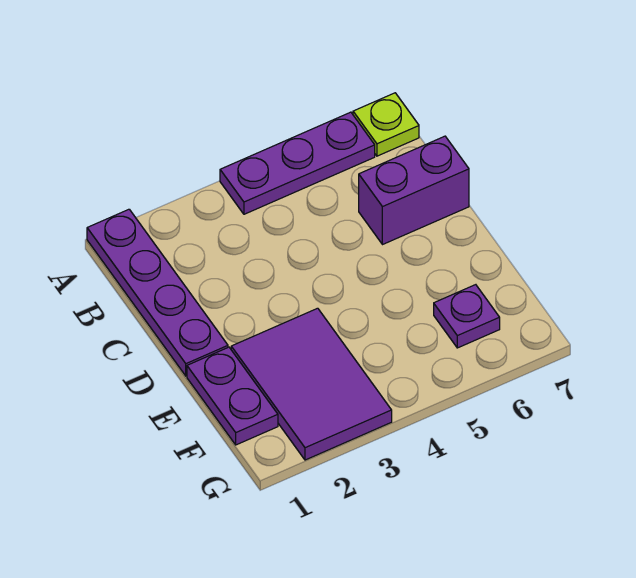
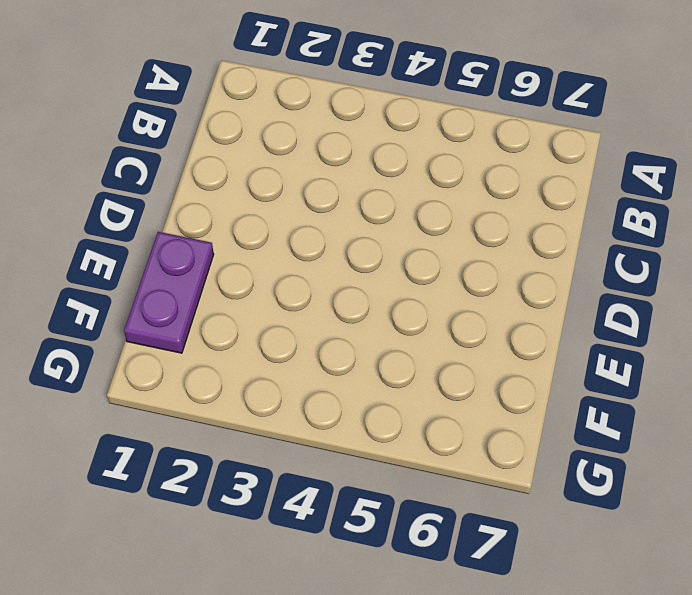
none -> purple plate A1:D1 level 1
none -> purple plate A4:A6 level 1

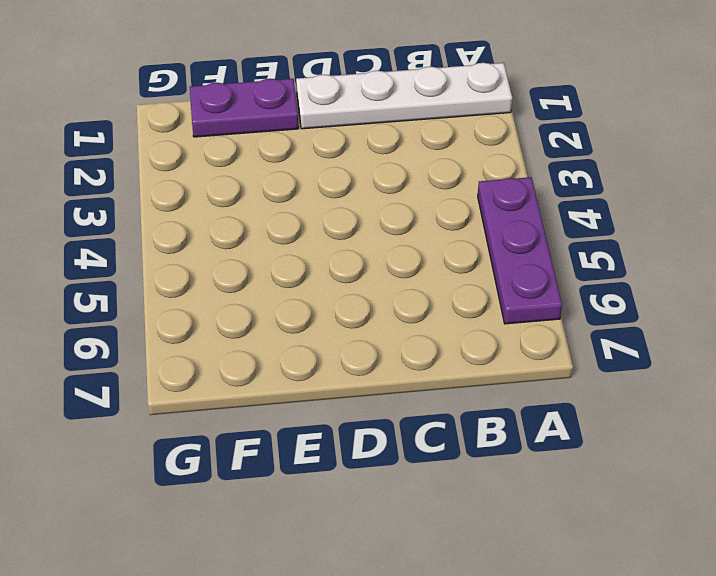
white plate A1:D1 level 1 -> purple plate A1:D1 level 1
none -> lime plate A7 level 1
none -> purple brick C6:C7 level 1

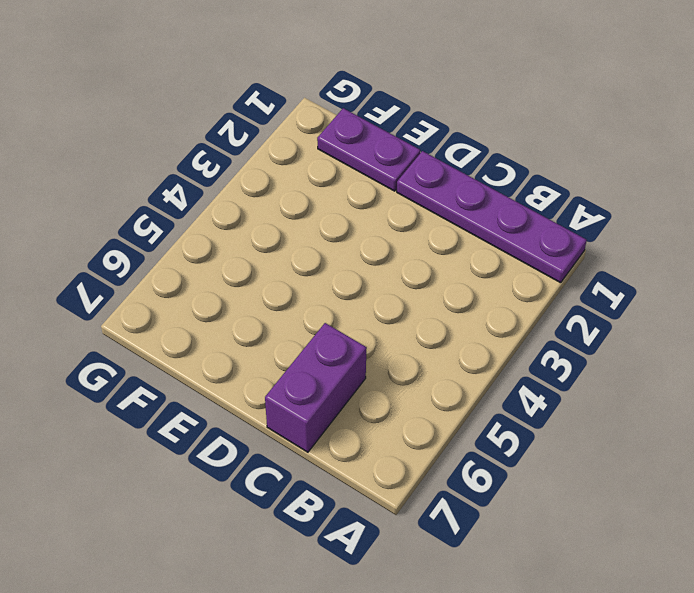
none -> purple plate A4:A6 level 1
none -> lime plate A7 level 1

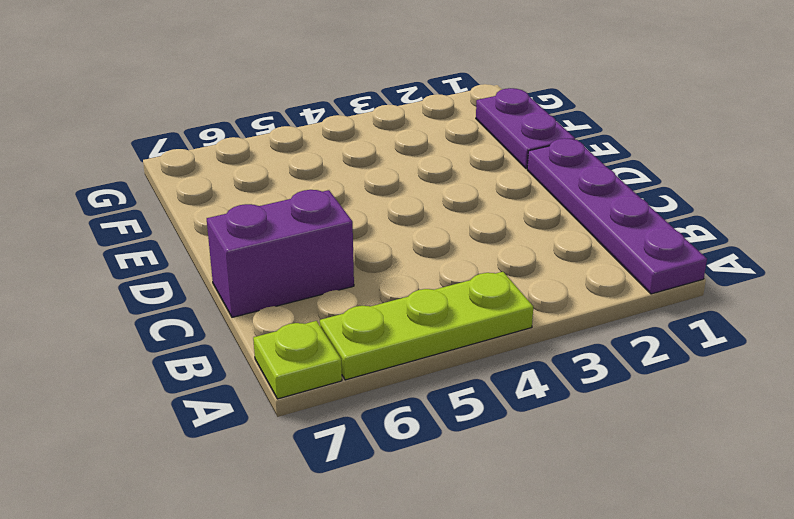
lime plate A4:A6 level 1 -> purple plate A4:A6 level 1
none -> purple tile E2:G3 level 1
none -> purple plate F6 level 1

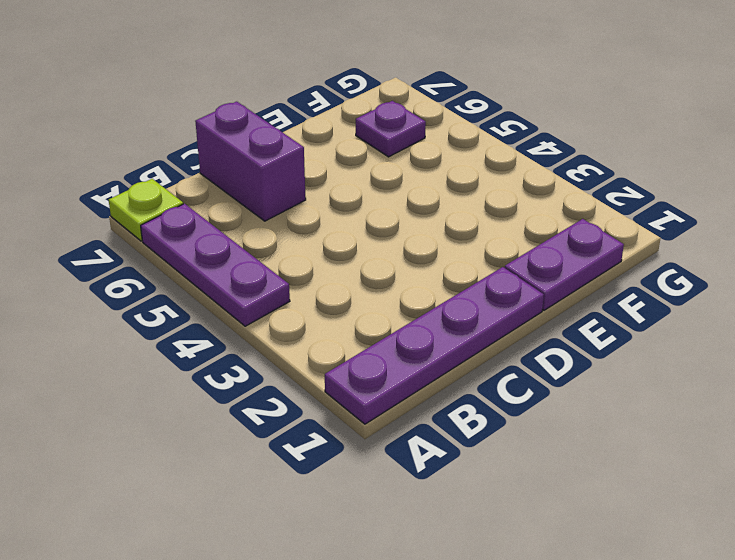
none -> purple tile E2:G3 level 1

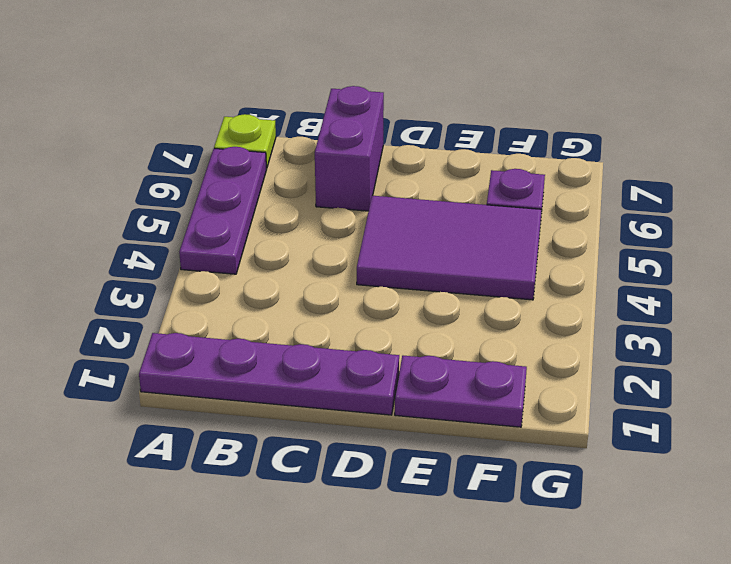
purple tile D4:F5 level 1 -> purple tile E2:G3 level 1

